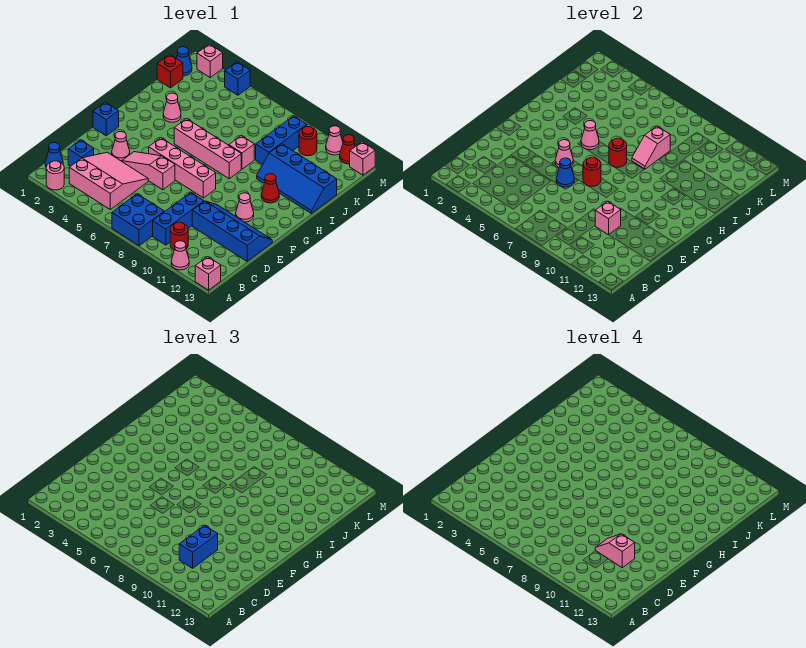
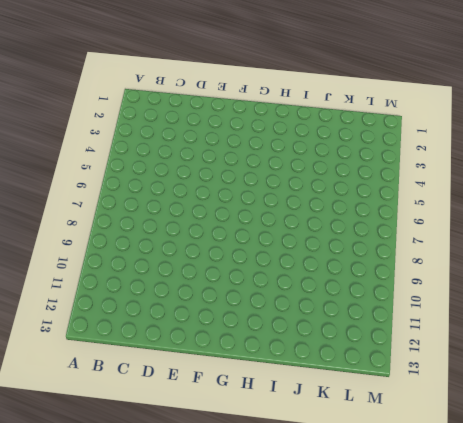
none -> pink round brick A2 level 1
none -> blue brick A7:B8 level 1
none -> pink cone A11 level 1
none -> pink brick A13 level 1

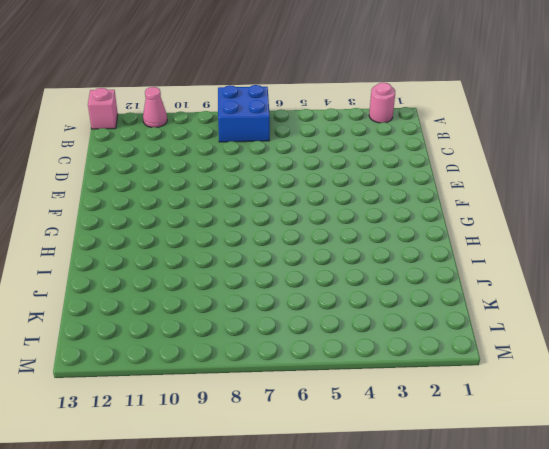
none -> blue cone B1 level 1
none -> pink slope B3:D5 level 1 top B
none -> blue brick B9:D9 level 1
none -> red round brick B10 level 1

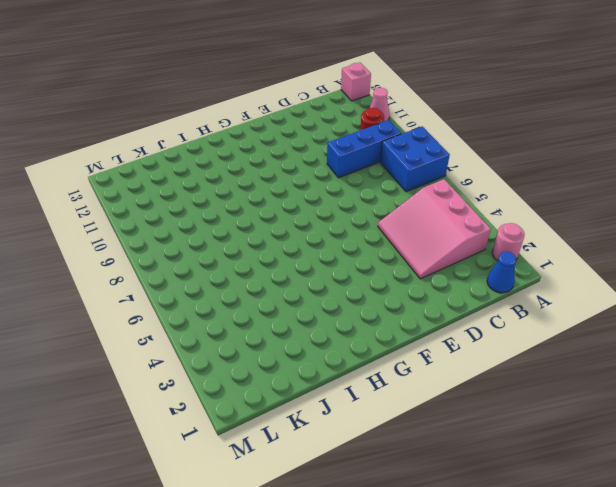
none -> blue brick C2 level 1
none -> blue slope D10:E13 level 1 top D
none -> pink cone E3 level 1
none -> pink slope E4:E6 level 1 top 6

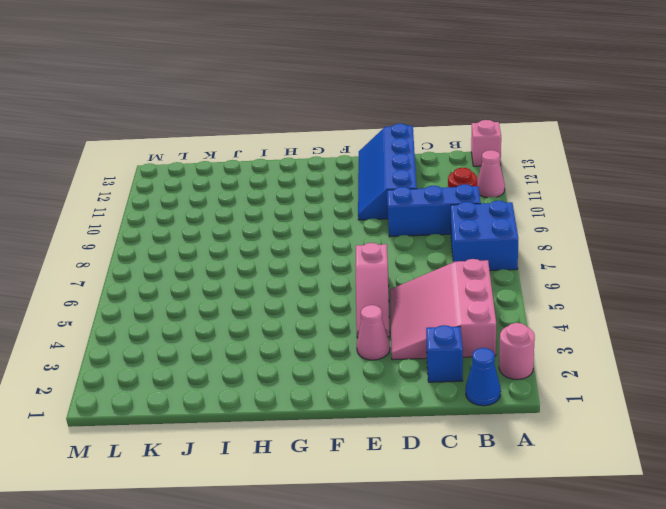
none -> blue brick F1 level 1
none -> pink brick F5:F8 level 1
none -> pink cone F11 level 1
none -> pink brick H5:H8 level 1

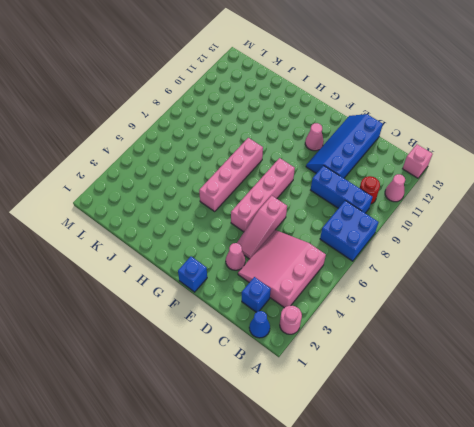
none -> red cone H11 level 1
none -> pink cone I3 level 1
none -> pink brick I8 level 1
none -> blue slope I10:J13 level 1 top J

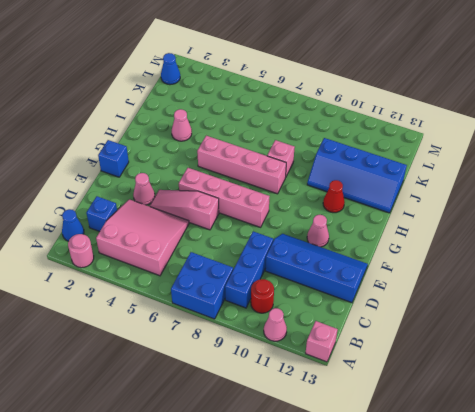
none -> blue brick J9:L9 level 1
none -> red brick K1 level 1
none -> red round brick L10 level 1
none -> pink brick M2 level 1

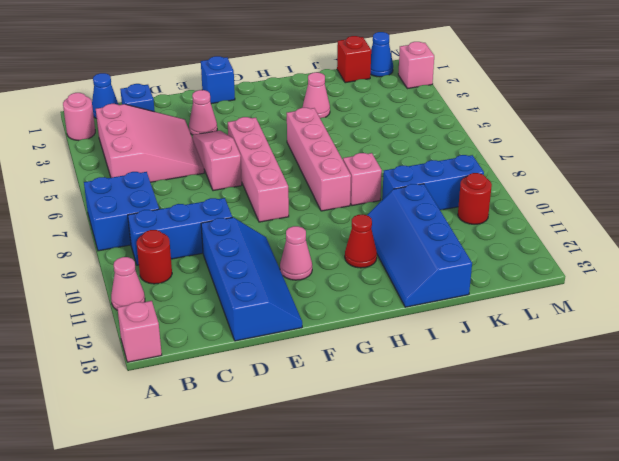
none -> blue brick M4 level 1
none -> pink cone M11 level 1
none -> red cone M12 level 1
none -> pink brick M13 level 1

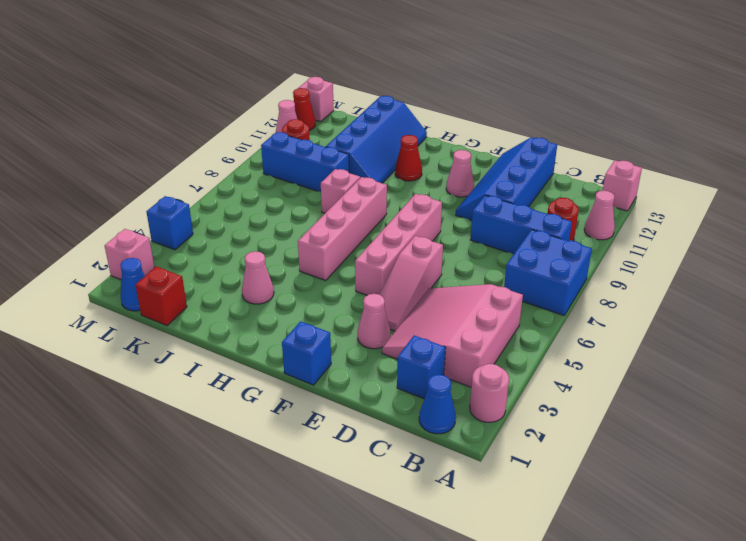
none -> pink brick D10 level 2
none -> blue cone E6 level 2
none -> pink cone F5 level 2
none -> red round brick F7 level 2

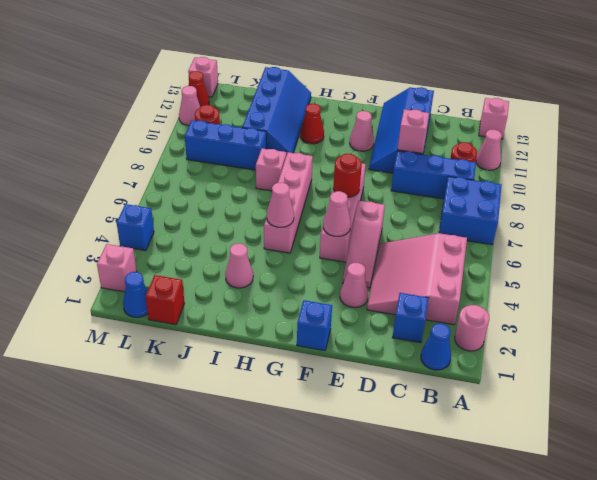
none -> blue cone E6 level 2
none -> red round brick H7 level 2
none -> pink slope I8:J8 level 2 top J
none -> blue brick C10:D10 level 3

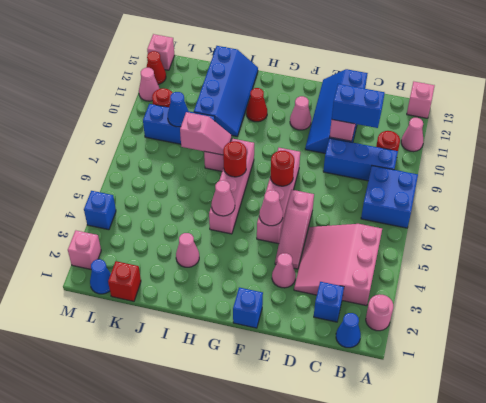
blue cone K9 level 2 -> blue cone E6 level 2
none -> pink slope D10:D11 level 4 top 11

